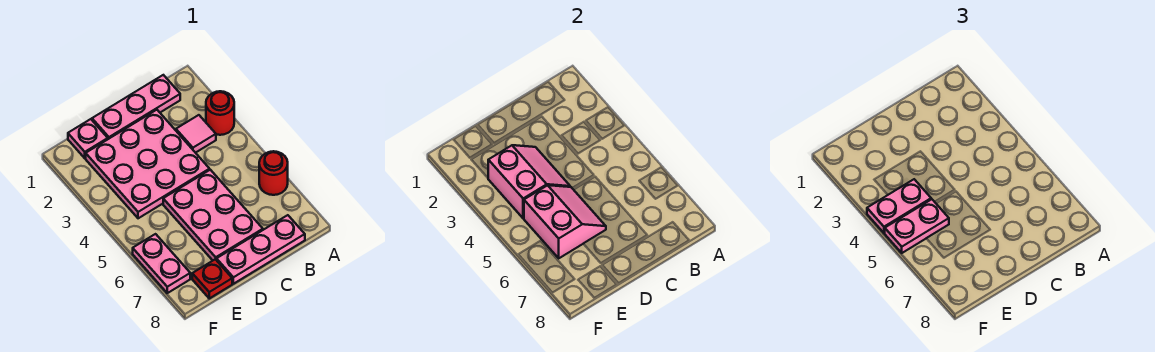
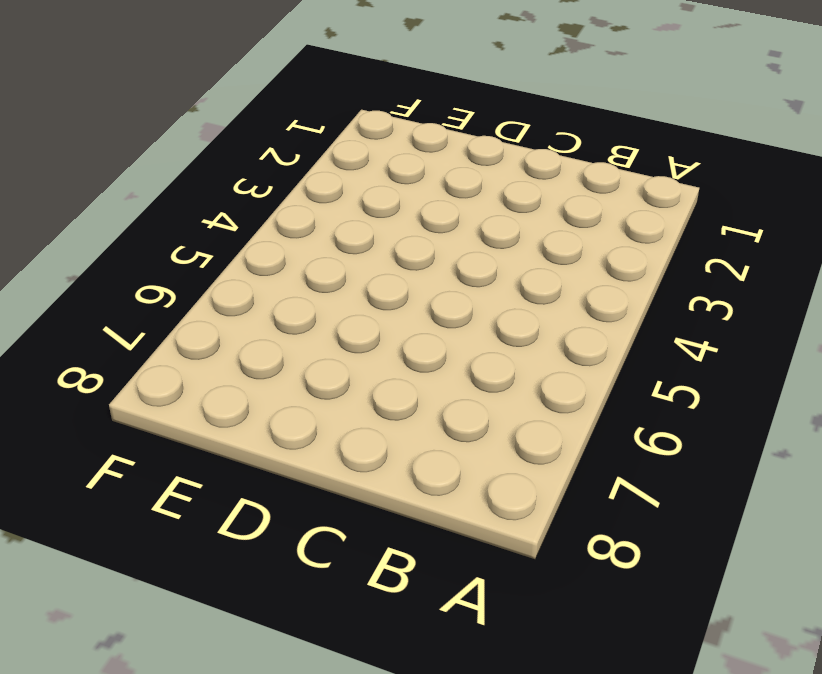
none -> red round brick A3 level 1
none -> red round brick A6 level 1
none -> pink plate B1:D1 level 1

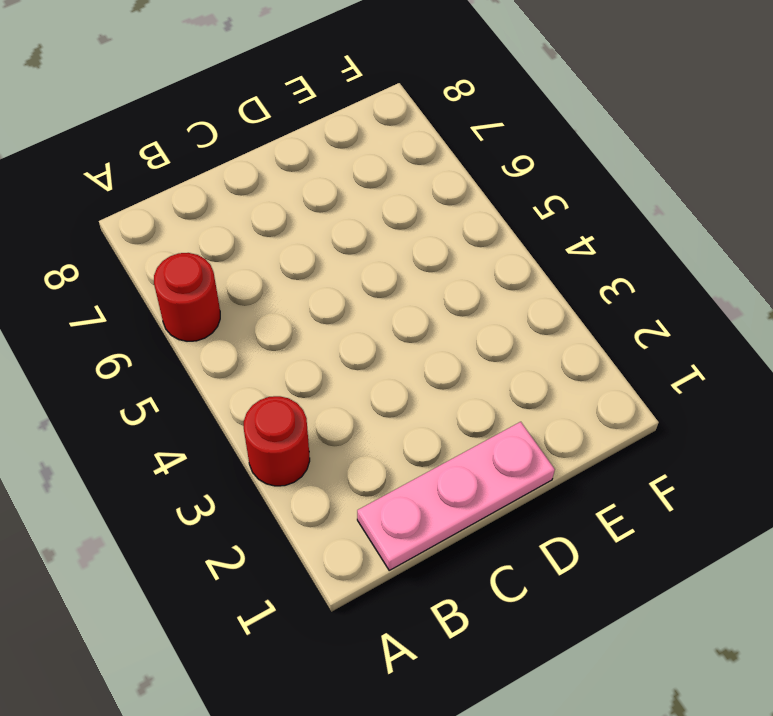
none -> pink tile B3 level 1
none -> pink plate B8:D8 level 1
none -> pink plate C2:E4 level 1

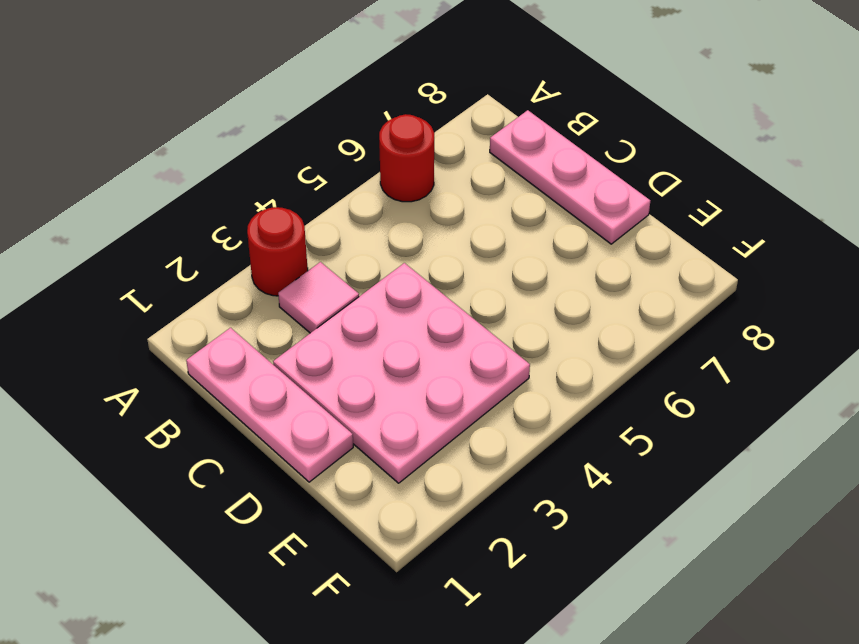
none -> pink plate C5:D7 level 1
none -> pink plate E1 level 1
none -> red plate E8 level 1

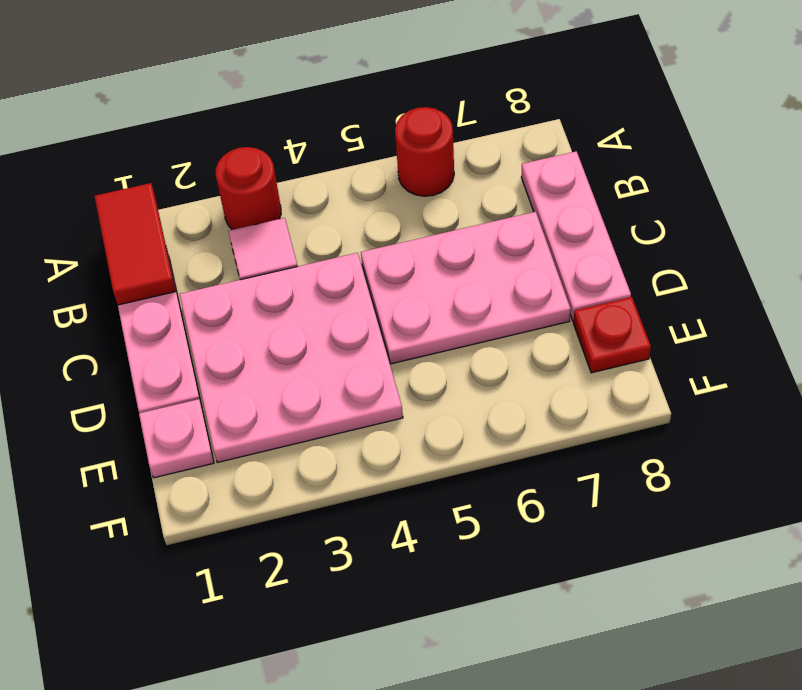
red tile A1:B1 level 2 -> none
none -> pink plate F6:F7 level 1
none -> pink slope D3:E4 level 2 top E
none -> pink slope D5:E6 level 2 top E

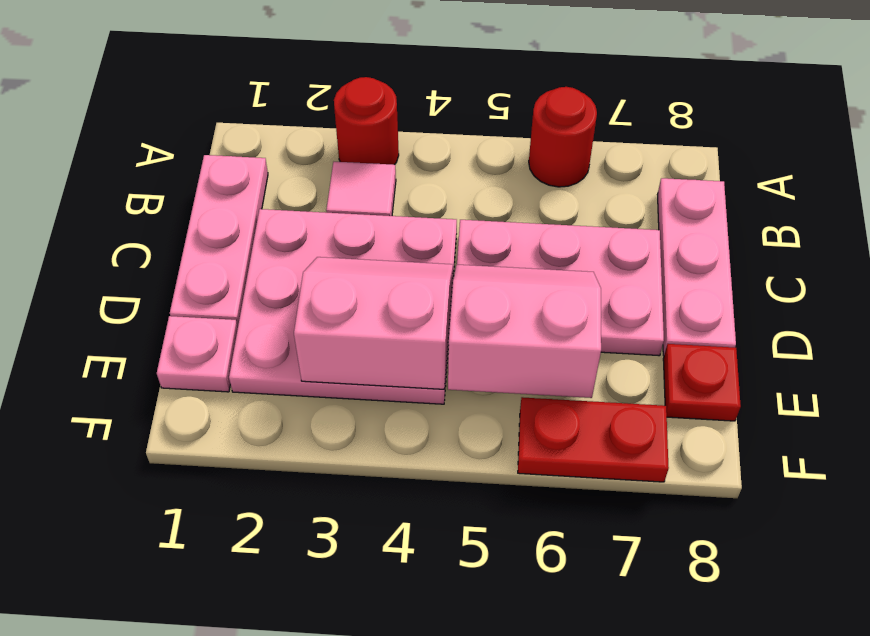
red plate F6:F7 level 1 -> pink plate F6:F7 level 1
none -> pink plate E4:F4 level 3
none -> pink plate E5:F5 level 3

